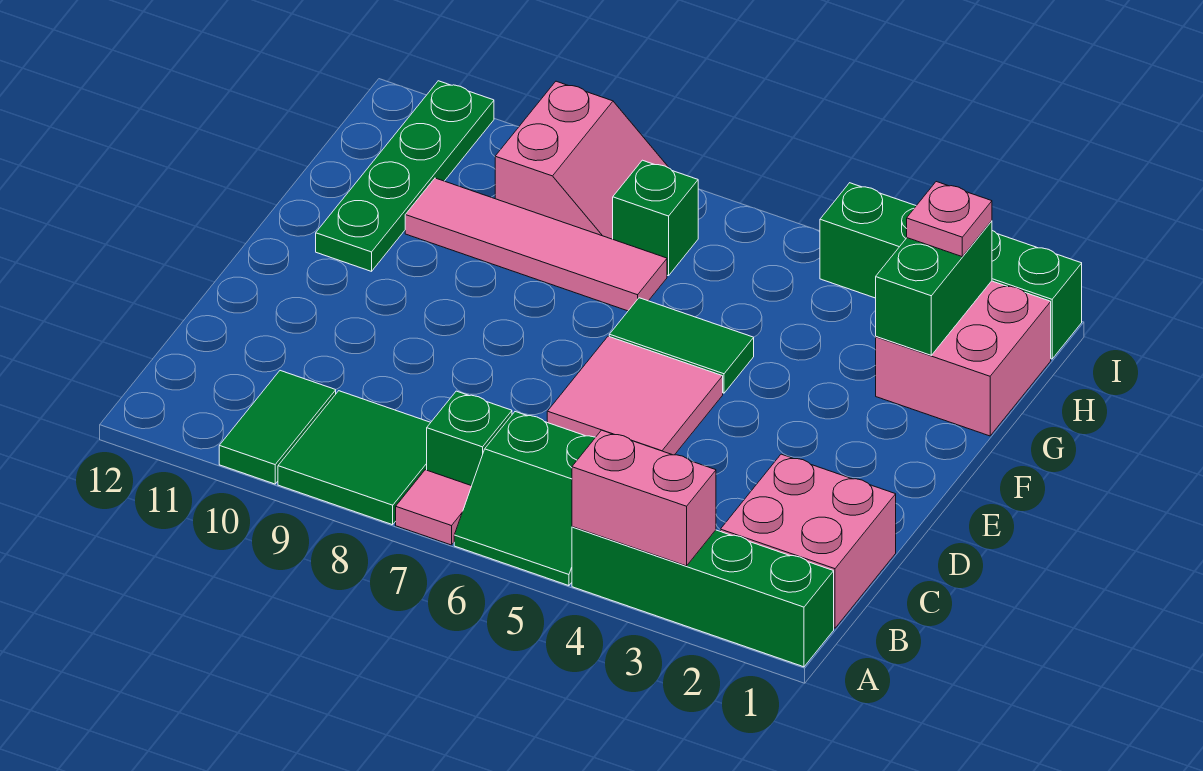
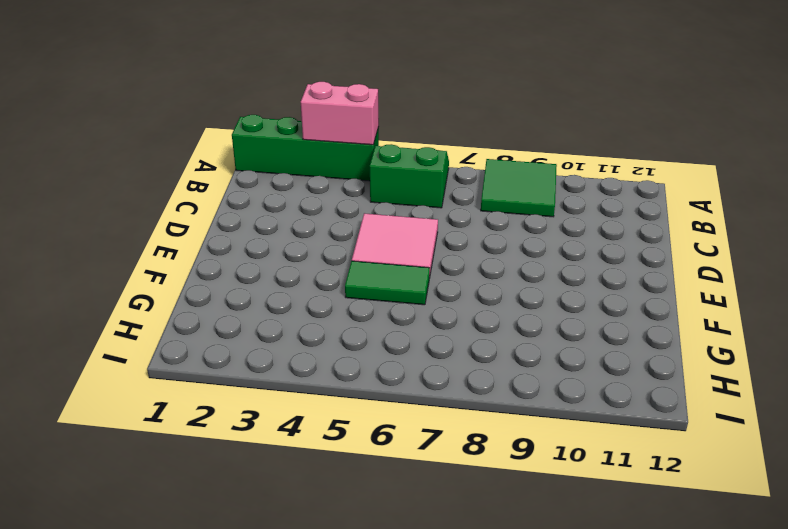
none -> pink tile A7 level 1
none -> green tile A10:B10 level 1
none -> pink brick B1:C2 level 1

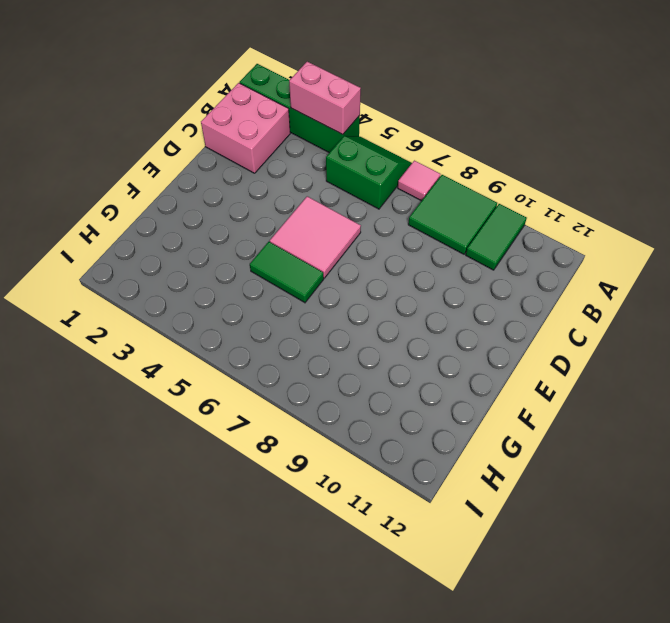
none -> green brick B7 level 1
none -> green plate F11:I11 level 1
none -> pink brick G1:H2 level 1

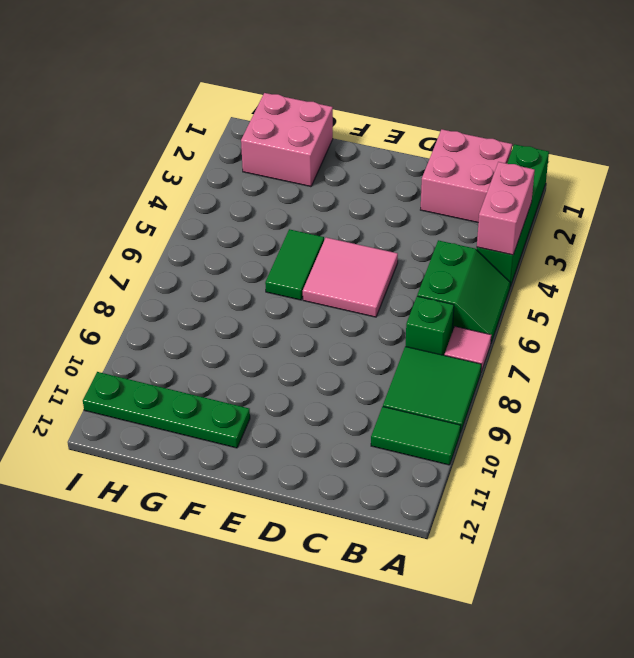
none -> pink tile G7:G10 level 1
none -> green brick H7 level 1
none -> pink slope H8:I9 level 1 top 9

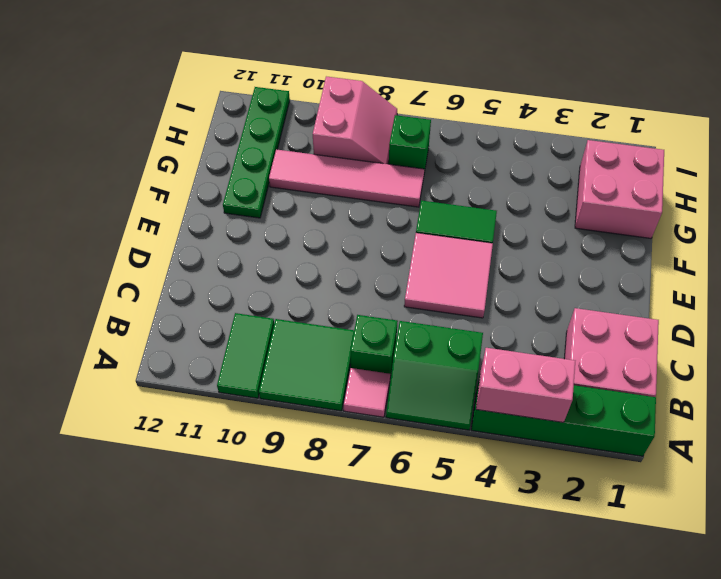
none -> green brick I1:I4 level 1
none -> green brick G2:H2 level 2
none -> pink plate H2 level 3

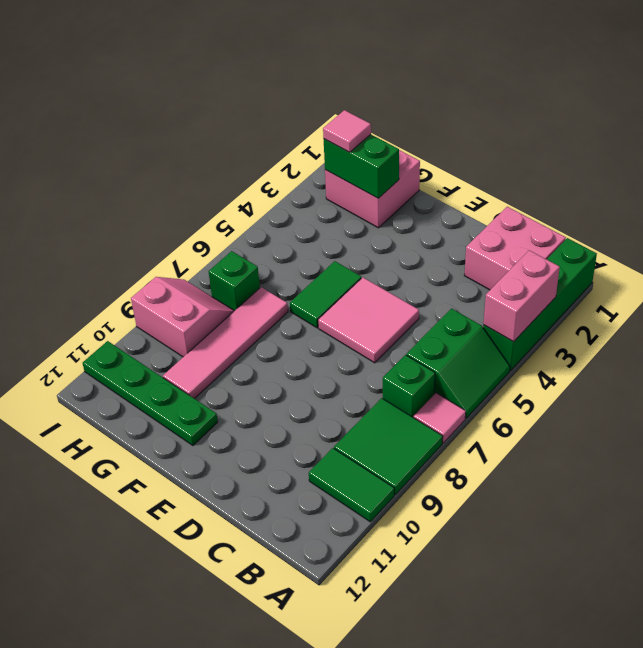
pink tile H2 level 3 -> pink plate H2 level 3
none -> green brick I1:I4 level 1

